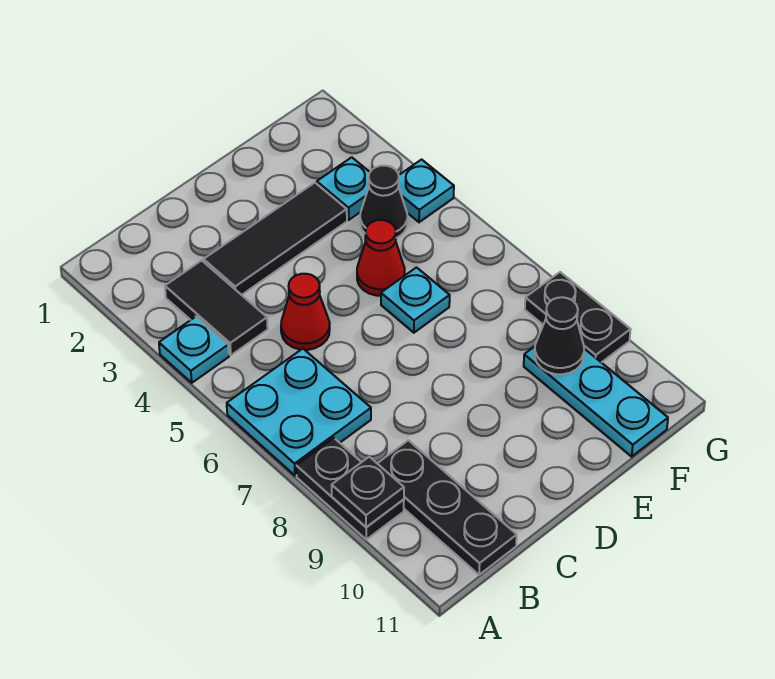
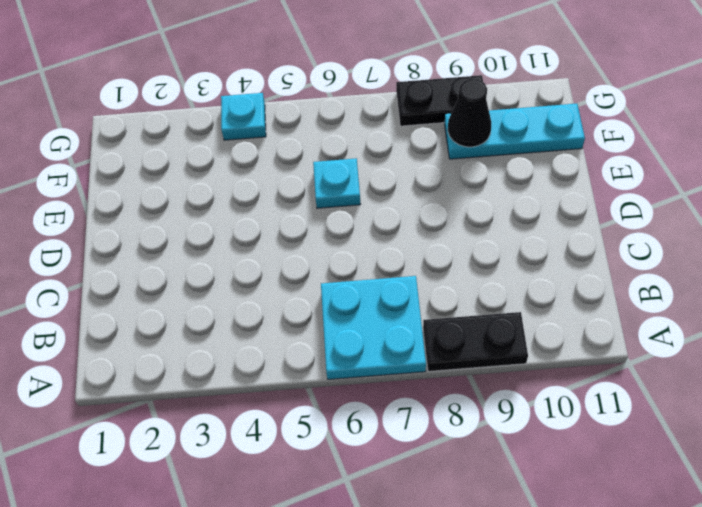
none -> cyan plate A4 level 1
none -> black tile B3:B4 level 1
none -> black plate B9:B11 level 1

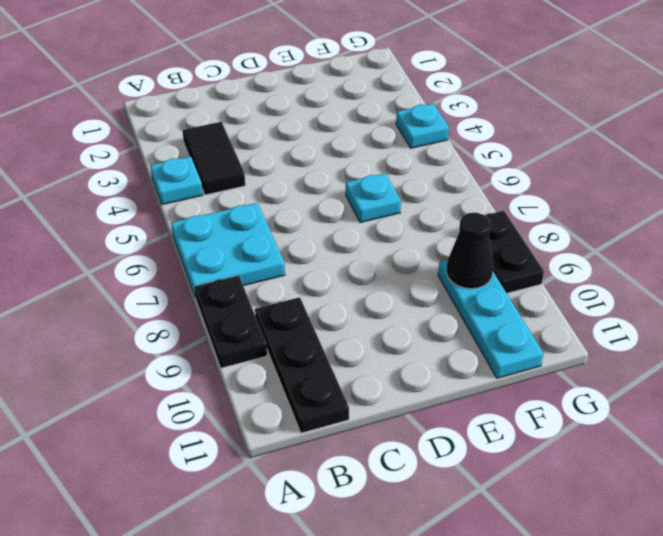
none -> black tile C3:E3 level 1
none -> red cone C5 level 1
none -> red cone E5 level 1

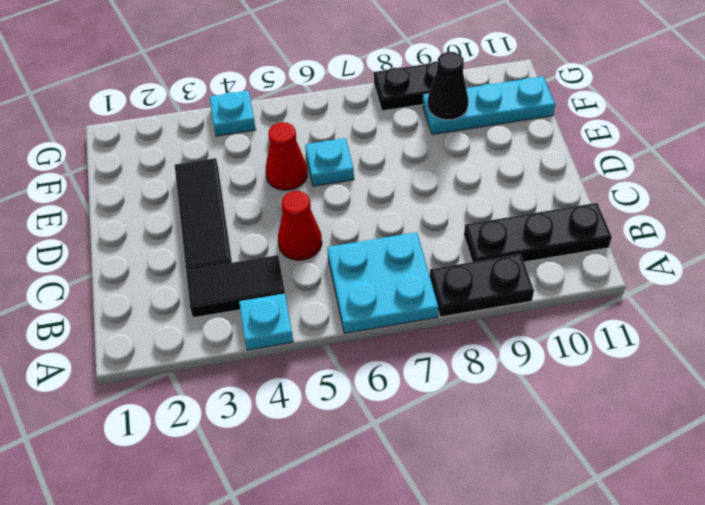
none -> cyan plate F3 level 1
none -> black cone F4 level 1
none -> black plate A9 level 2

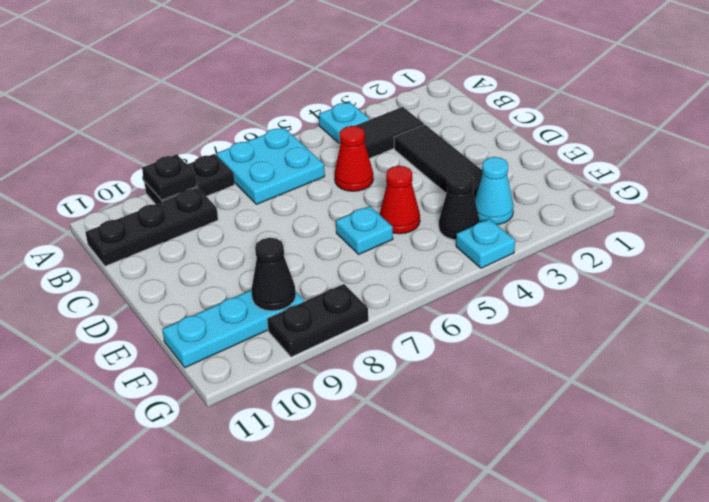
cyan cone F3 level 1 -> cyan plate F3 level 1

